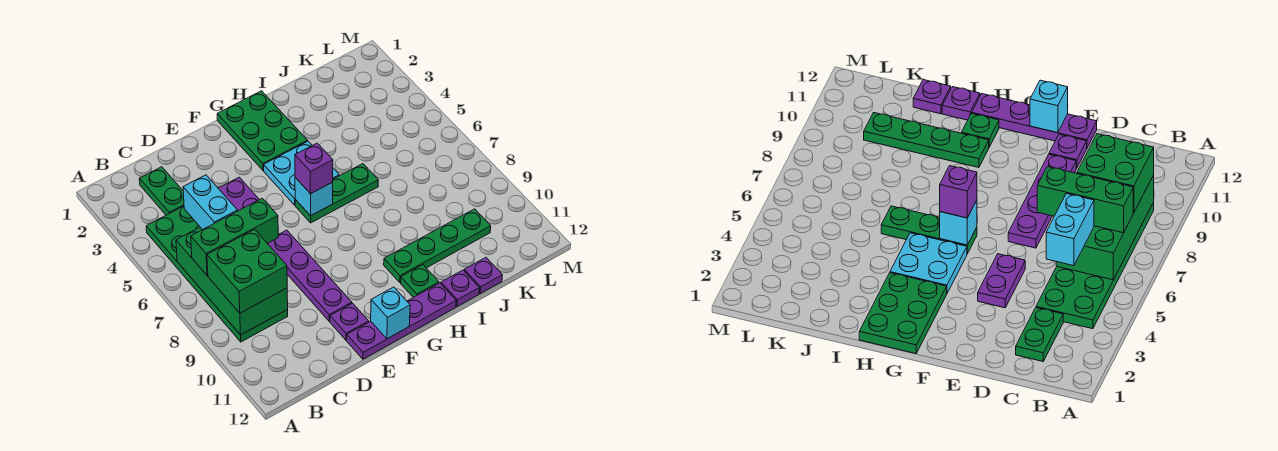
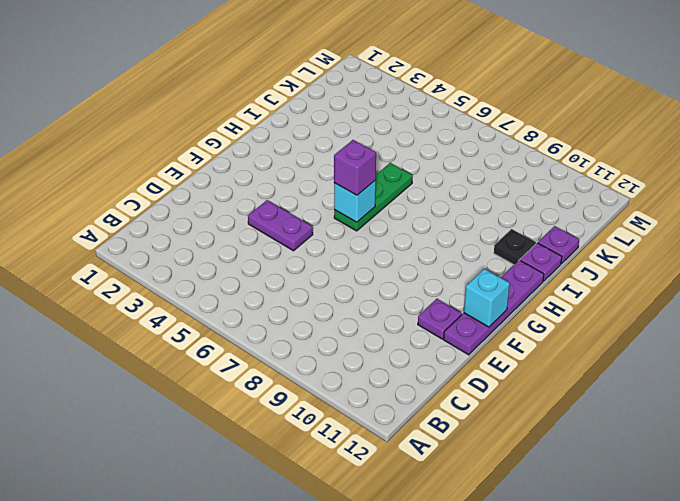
black plate I11 level 1 -> none
none -> green plate B4:C9 level 1
none -> green plate C2:C3 level 1
none -> purple plate E7:E10 level 1

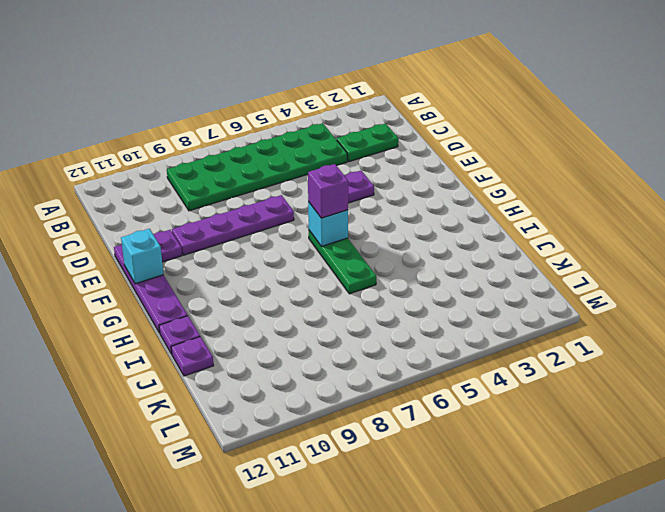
none -> green plate G1:H3 level 1
none -> cyan plate G4:H5 level 1
none -> green plate H10:K10 level 1

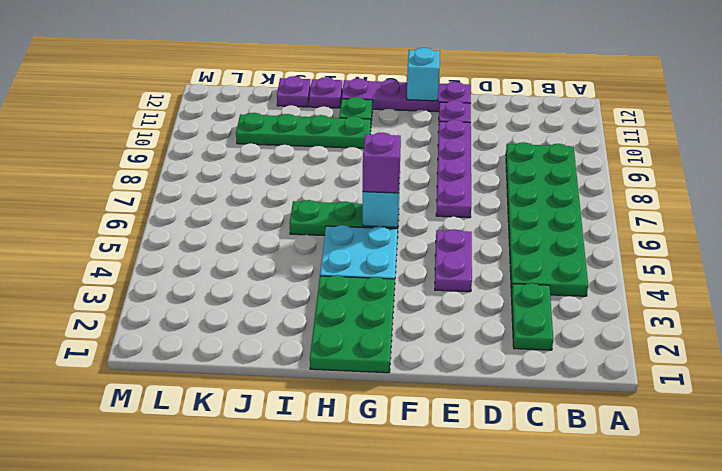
none -> green brick B6:C9 level 2
none -> green brick B7:D7 level 3
none -> green brick B8:C9 level 3

